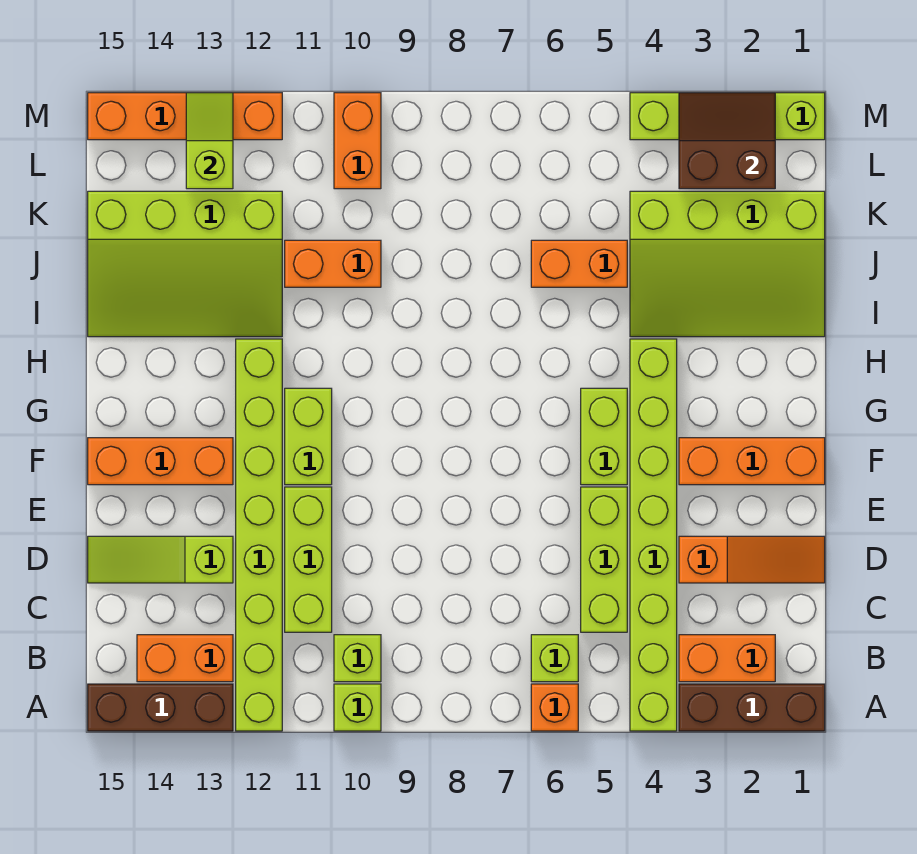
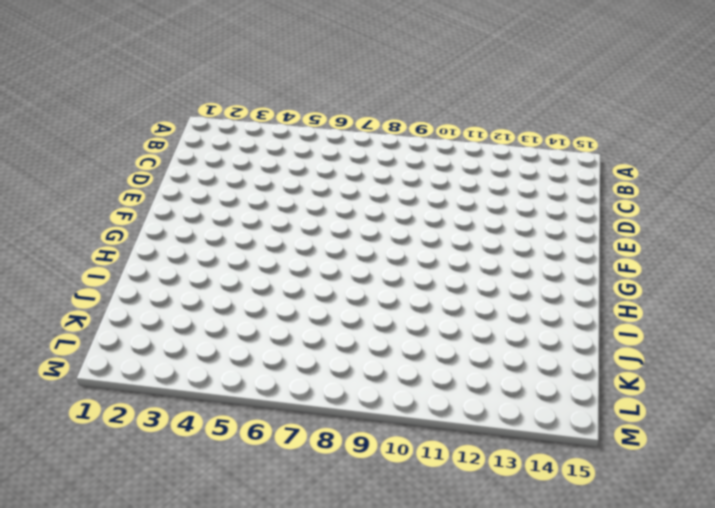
none -> brown brick A1:A3 level 1
none -> lime brick A4:H4 level 1
none -> orange brick A6 level 1

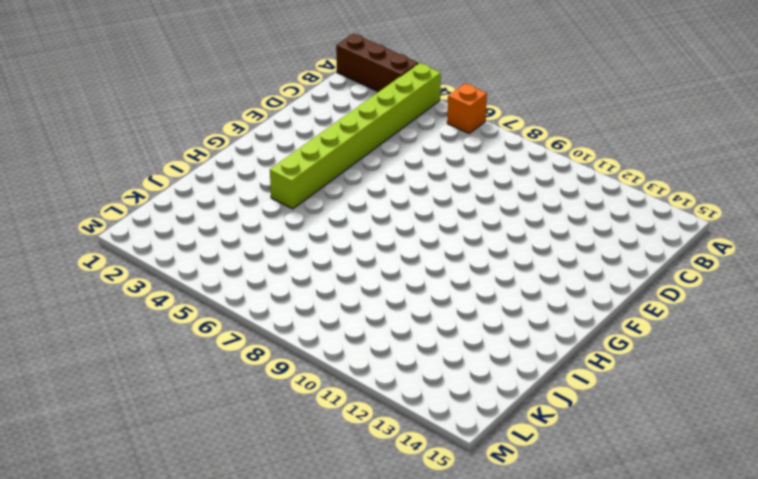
none -> lime brick A10 level 1
none -> lime brick A12:H12 level 1
none -> brown brick A13:A15 level 1

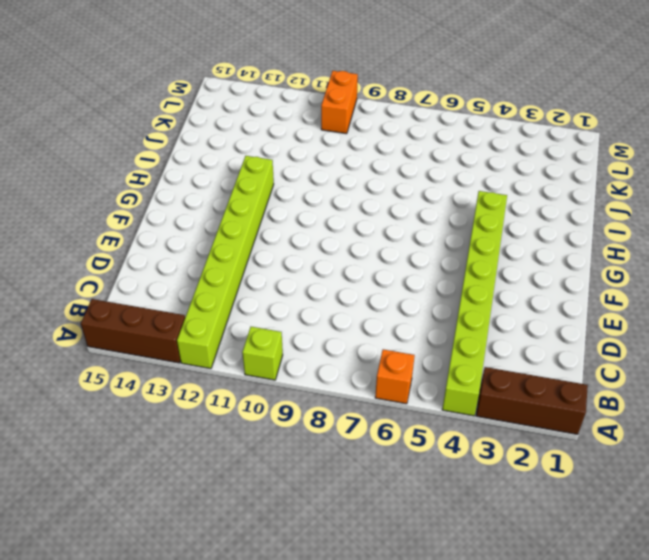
none -> orange brick B2:B3 level 1
none -> lime brick B6 level 1
none -> lime brick B10 level 1

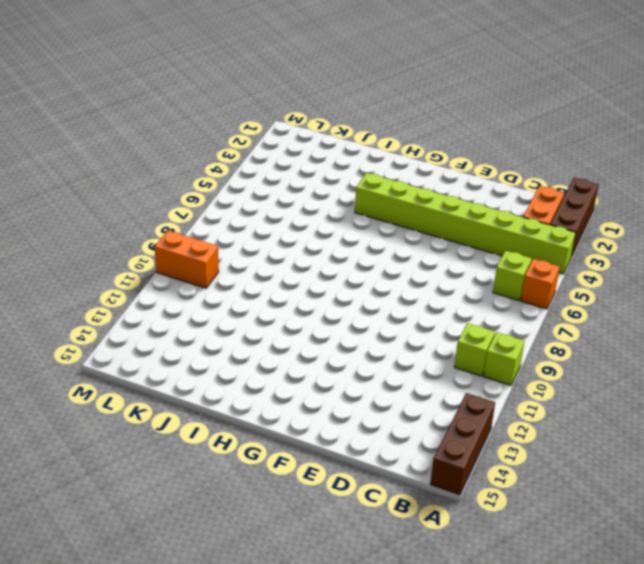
none -> lime brick A12:H12 level 1
none -> orange brick B13:B14 level 1
none -> lime brick C5:E5 level 1

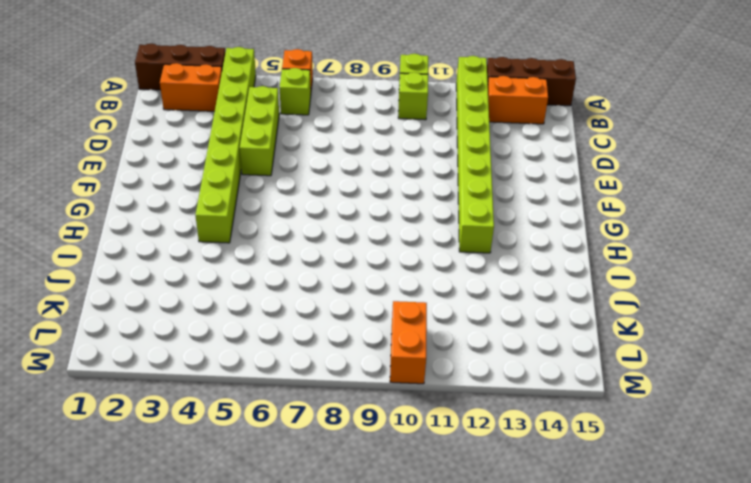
none -> lime brick C11:E11 level 1
none -> orange slope D1:D3 level 1 top 3
none -> lime slope D13:D15 level 1 top 13

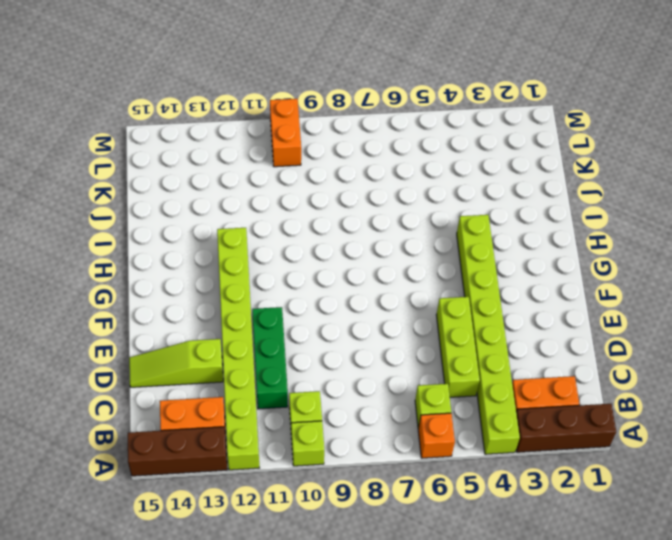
green brick C11:E11 level 1 -> lime brick C11:E11 level 1
none -> orange slope D1:D3 level 1 top 3
none -> orange brick F1:F3 level 1
none -> lime brick F5:G5 level 1

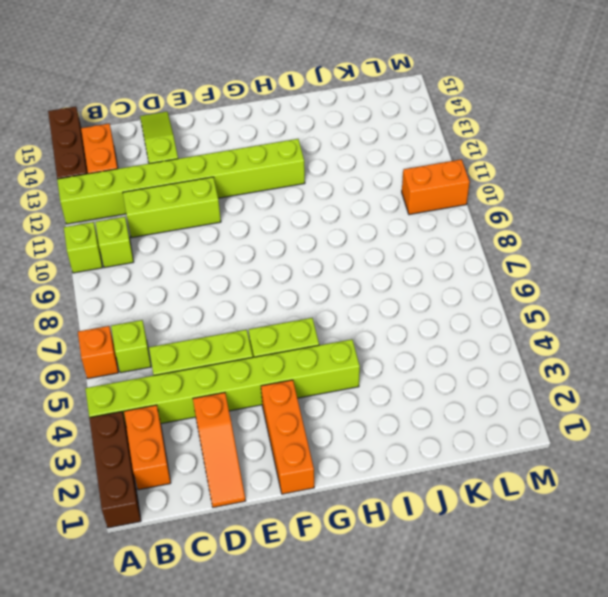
none -> lime brick F11:G11 level 1
none -> orange brick F13:F15 level 1
none -> lime slope I1:K4 level 1 top K

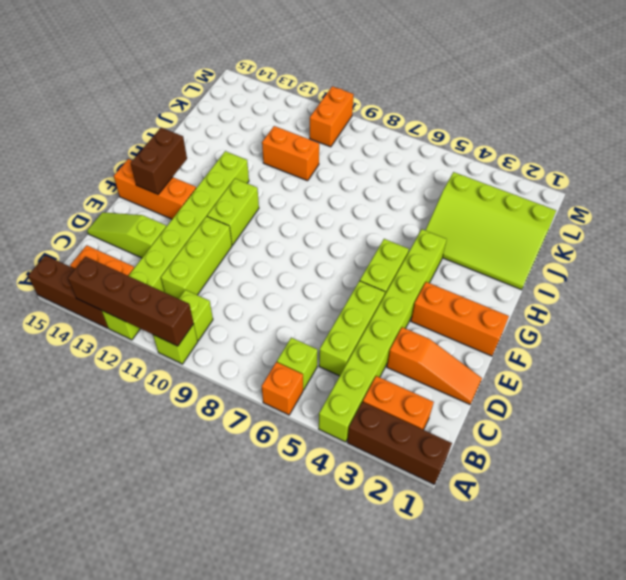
brown brick A10:A13 level 2 -> none
brown brick F14:G14 level 2 -> none
none -> lime slope I12:K15 level 1 top K
none -> orange brick J5:J6 level 1
none -> lime brick M1:M4 level 1

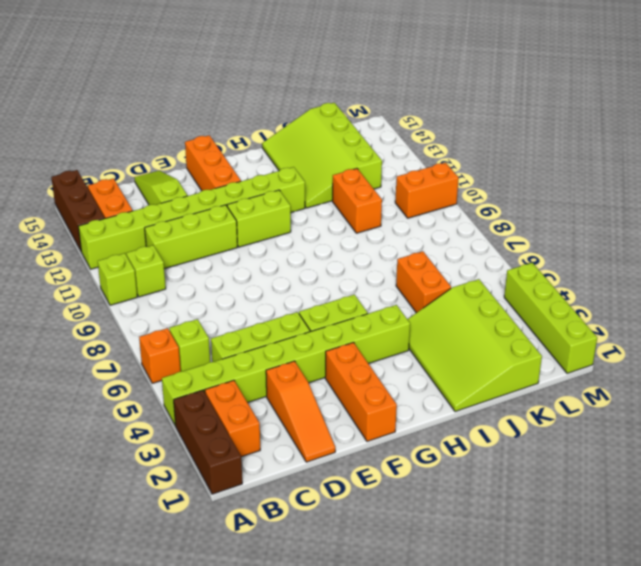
none -> orange brick M12:M15 level 1
none -> brown slope L2:M3 level 2 top L
none -> lime slope L13:M13 level 2 top L

